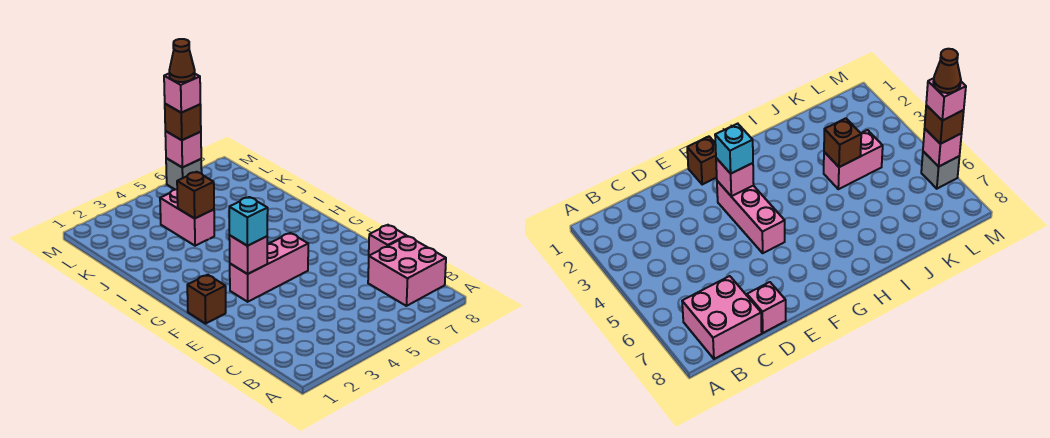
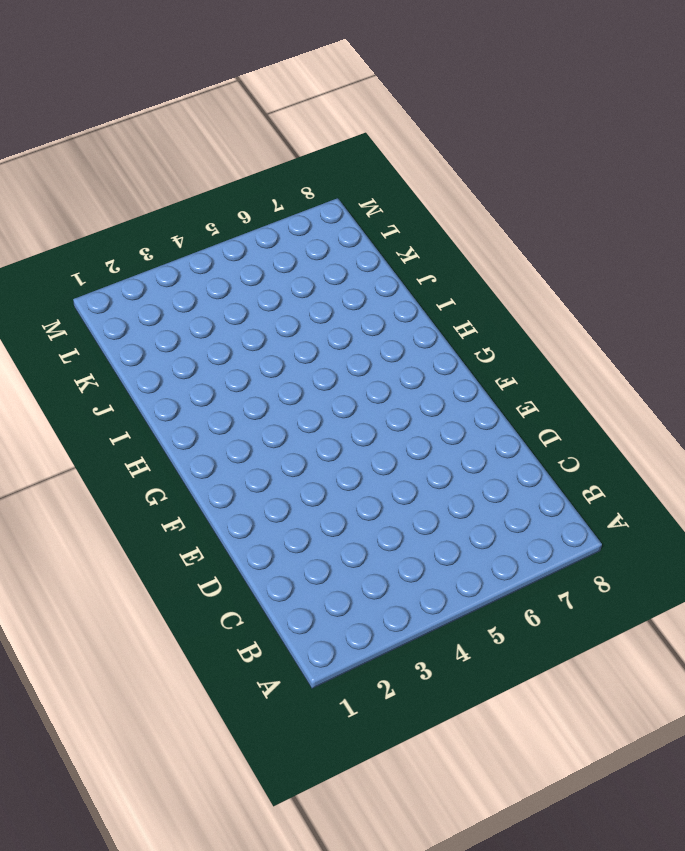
none -> pink brick B7:C8 level 1
none -> pink brick D8 level 1
none -> brown brick F1 level 1

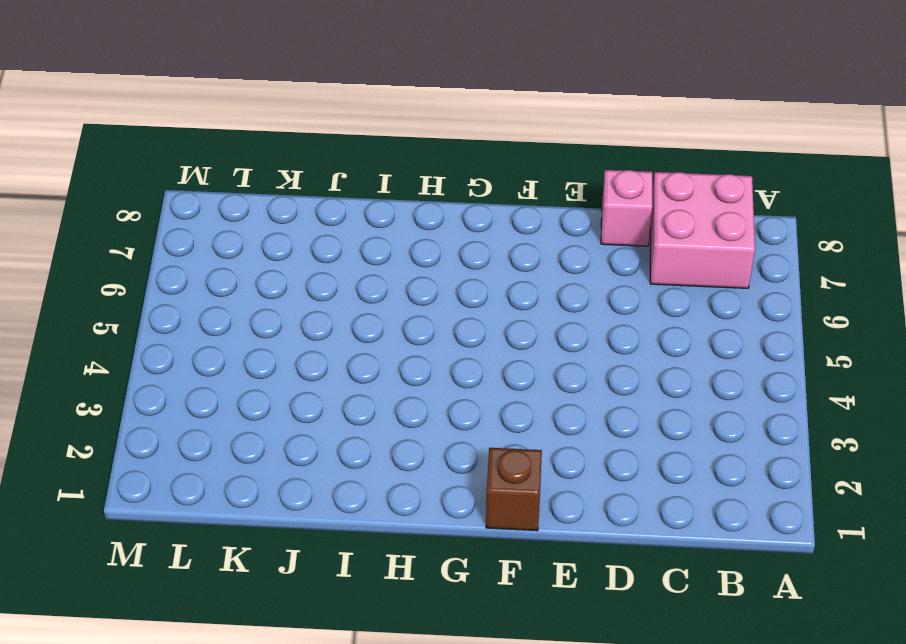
none -> pink brick F3:F5 level 1
none -> pink brick J4:K4 level 1
none -> grey brick M6 level 1

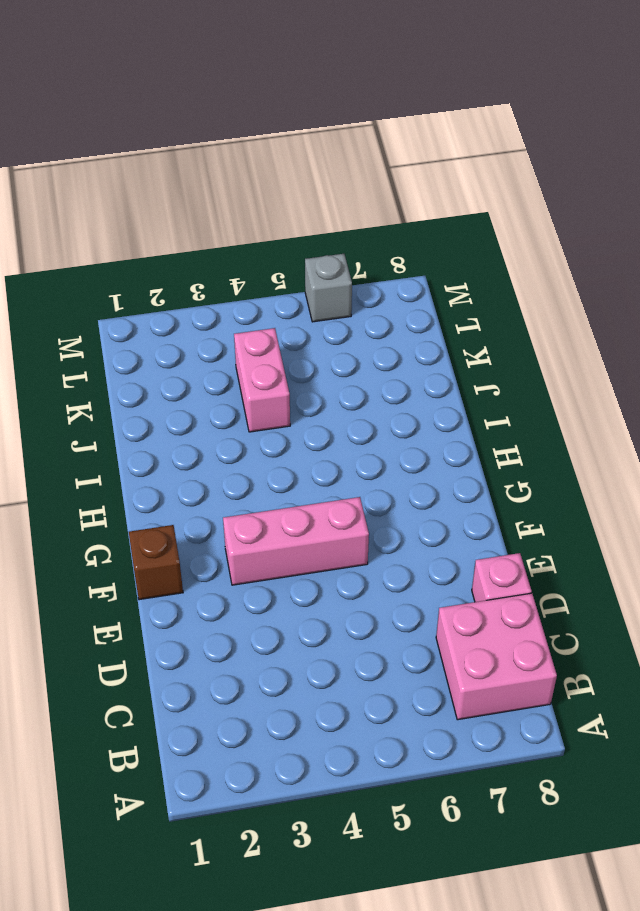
none -> pink brick F3 level 2
none -> brown brick J4 level 2
none -> pink brick M6 level 2

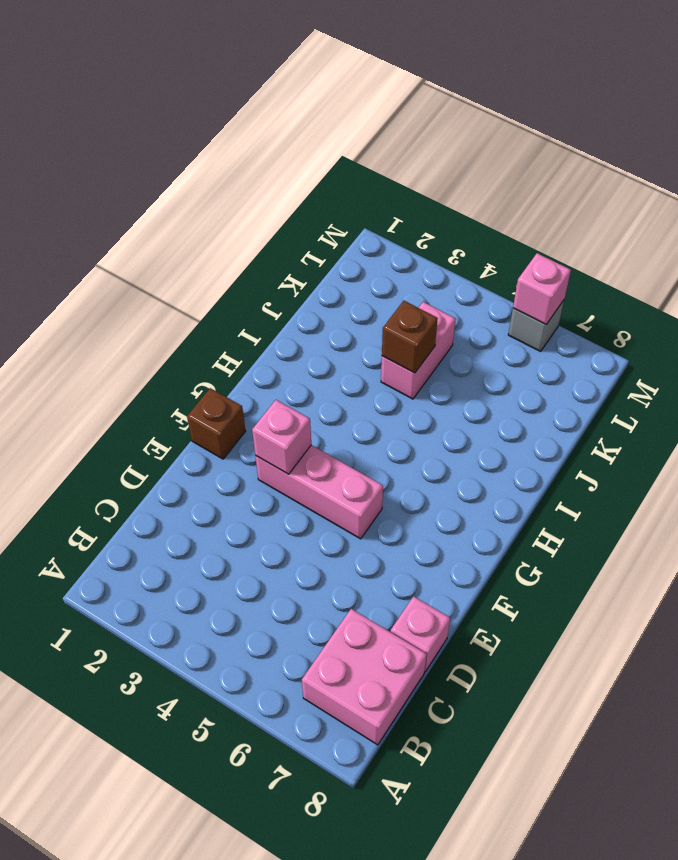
none -> cyan brick F3 level 3
none -> brown brick M6 level 3
none -> pink brick M6 level 4

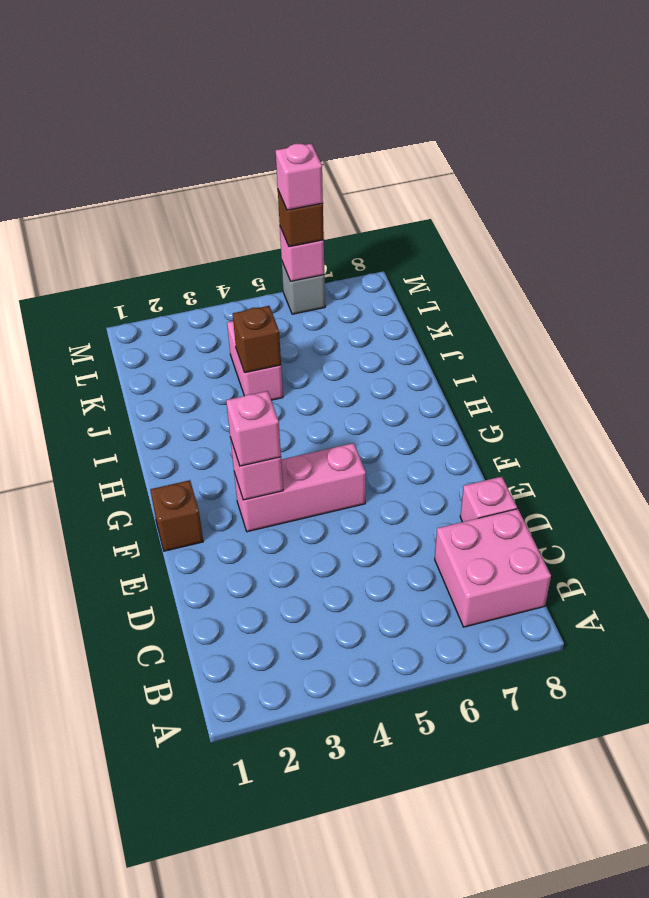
pink brick F3 level 3 -> cyan brick F3 level 3
none -> brown cone M6 level 5

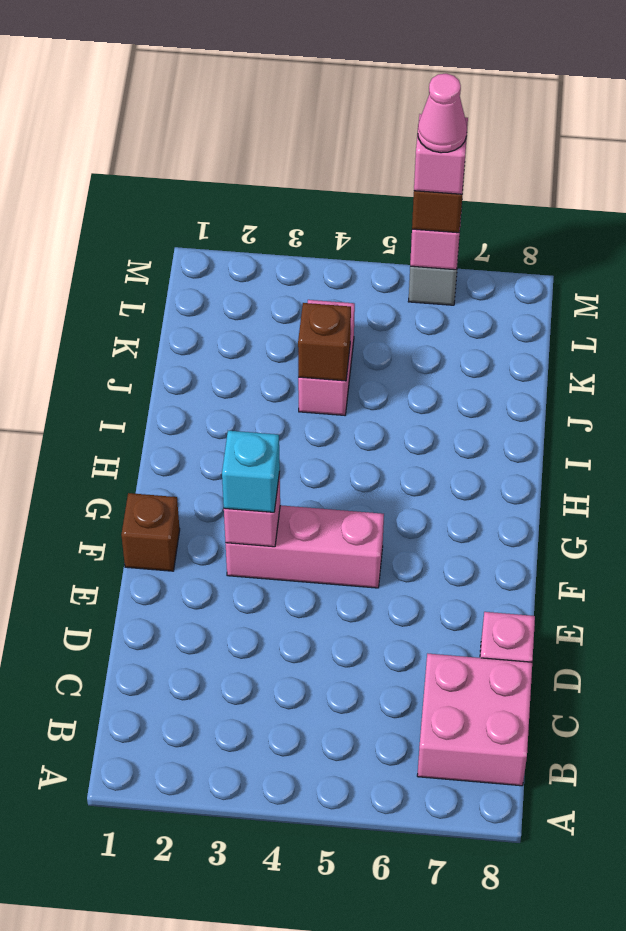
pink cone M6 level 5 -> brown cone M6 level 5

